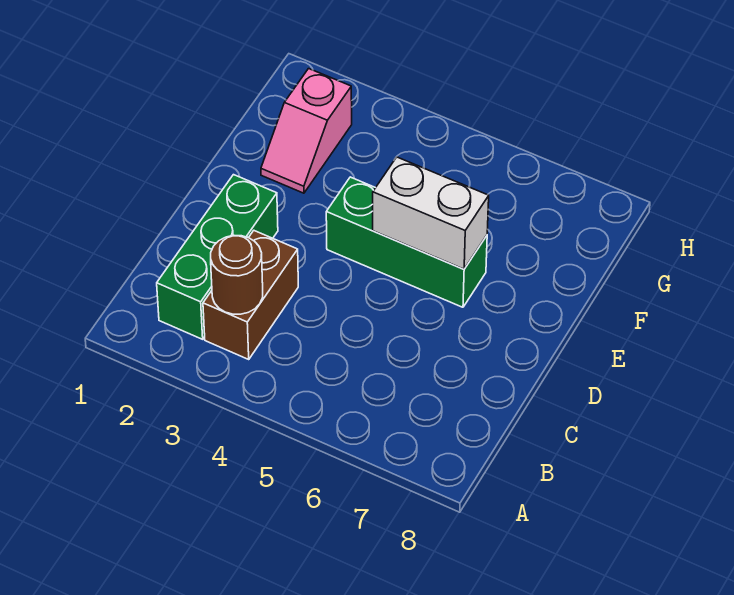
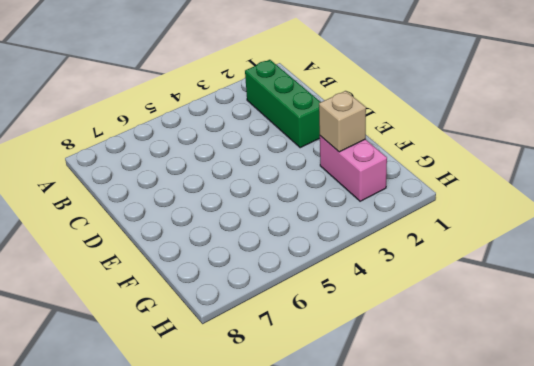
pink brick F2:G2 level 1 -> pink slope F2:G2 level 1 top G
tan brick F2 level 2 -> none
none -> brown brick B3:C3 level 1
none -> green brick E4:E6 level 1

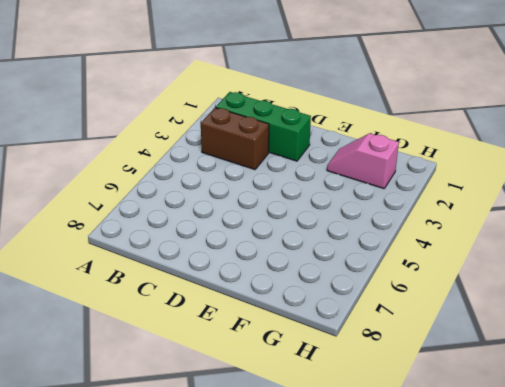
none -> green brick E4:E6 level 1
none -> brown round brick B3 level 2

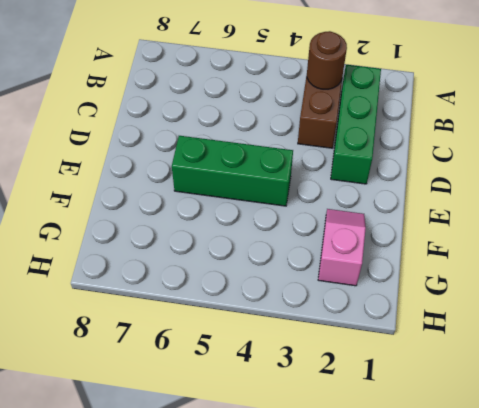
none -> white brick E5:E6 level 2

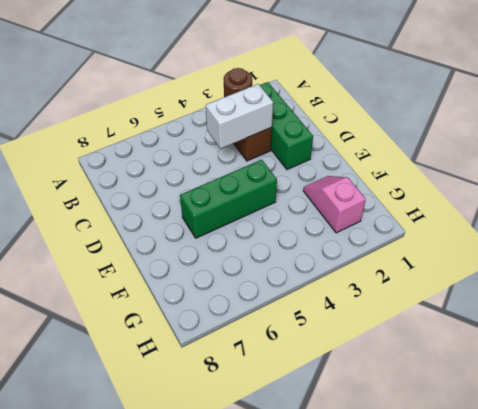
white brick C3:C4 level 2 -> white brick E5:E6 level 2

